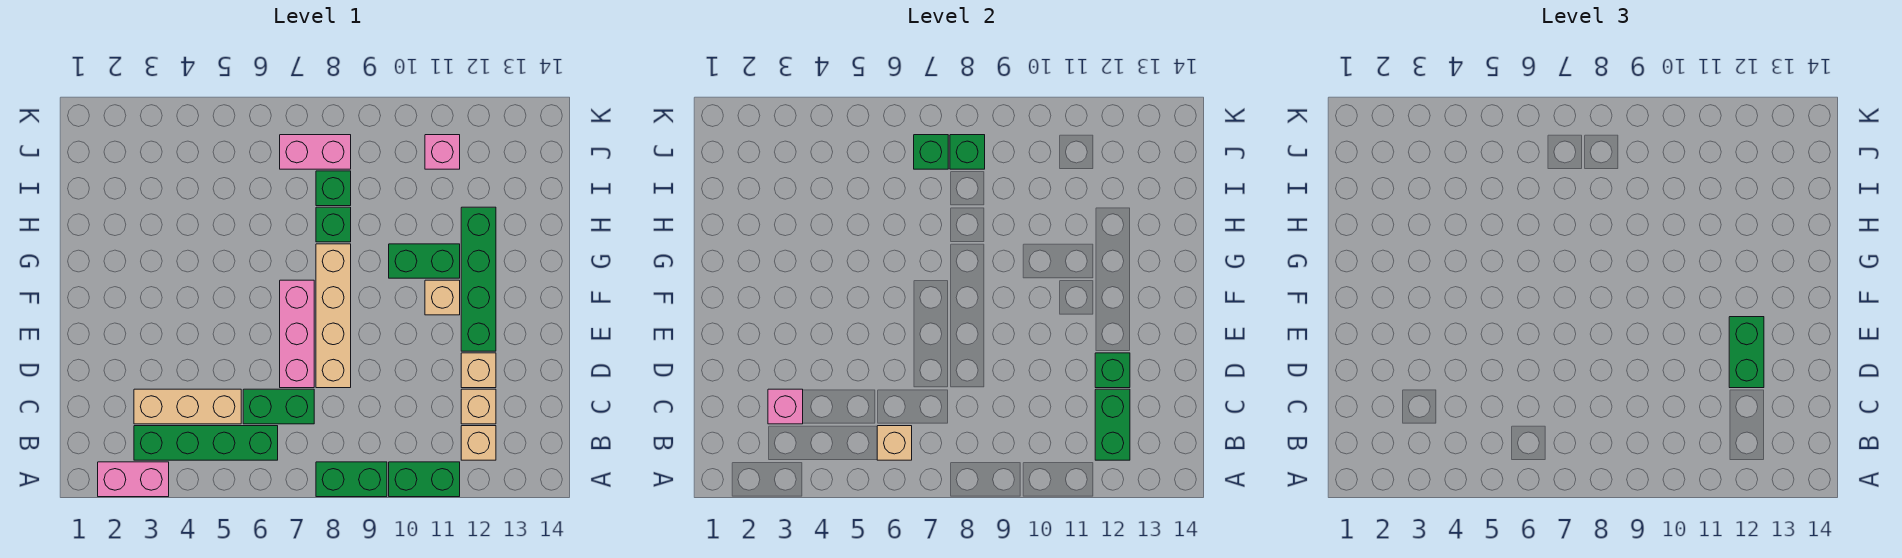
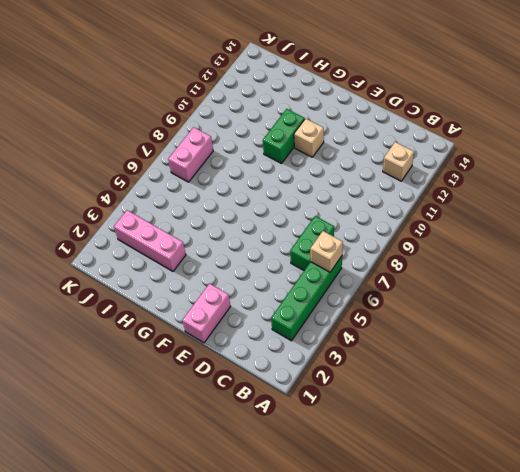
pink brick E1:E2 level 1 -> pink brick A2:A3 level 1
pink brick H3:J3 level 1 -> pink brick D7:F7 level 1
none -> green brick A8:A9 level 1
none -> green brick A10:A11 level 1
none -> tan brick C3:C5 level 1

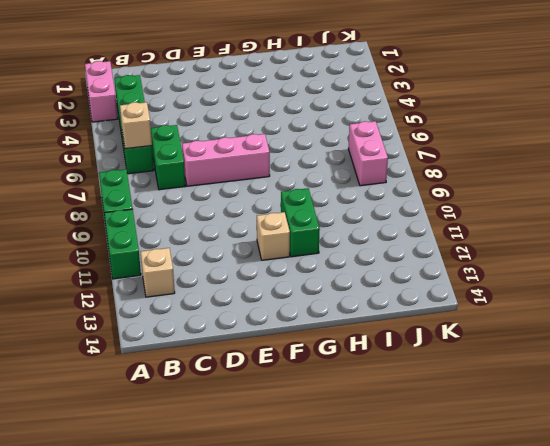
none -> tan brick C3:C5 level 1
none -> tan brick C12 level 1
none -> tan brick D8:G8 level 1

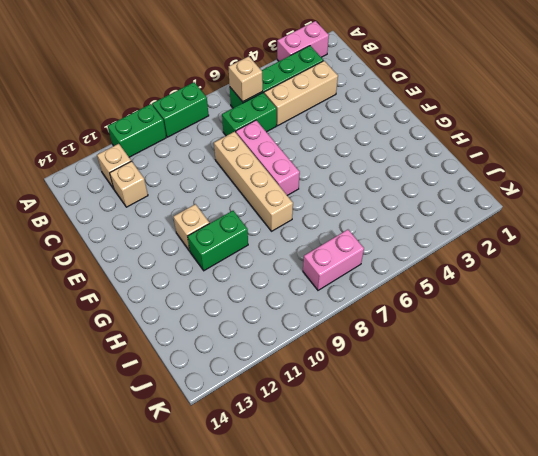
none -> tan brick D12 level 1
none -> green brick E12:H12 level 1
none -> green brick H8 level 1

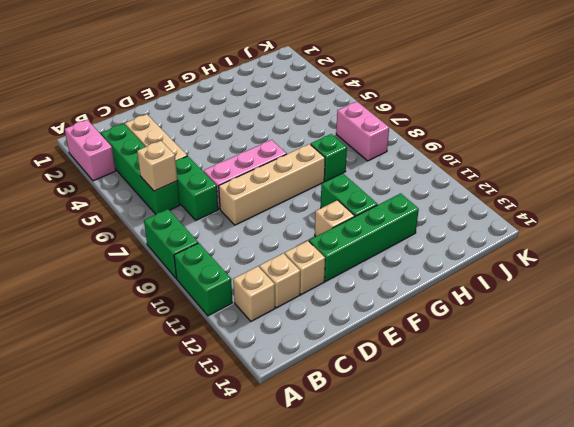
none -> green brick I8 level 1
none -> pink brick J11 level 1
none -> green brick B12:C12 level 2

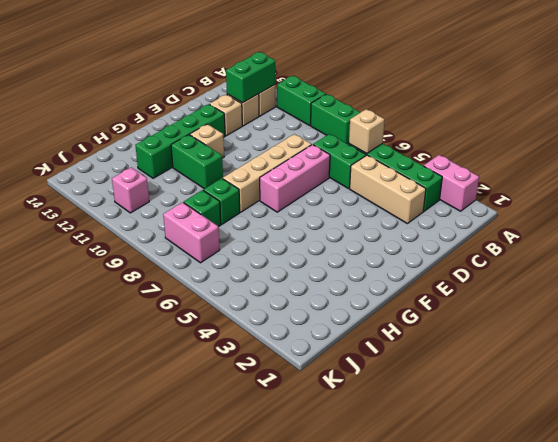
none -> pink brick C3 level 2
none -> green brick D12 level 2
none -> green brick J7 level 2

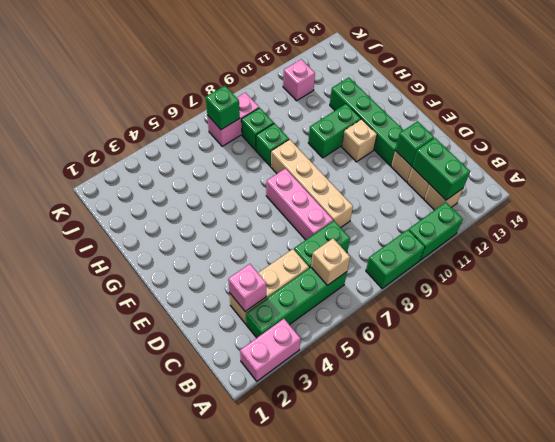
none -> green brick J8 level 2
none -> green brick D12:E12 level 3

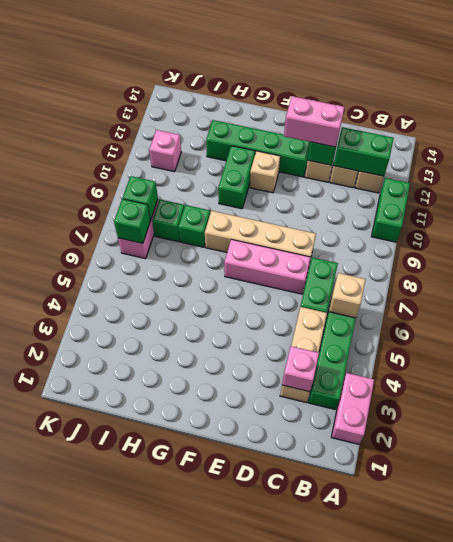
pink brick D12:E12 level 3 -> green brick D12:E12 level 3
none -> green brick A8:A9 level 1

